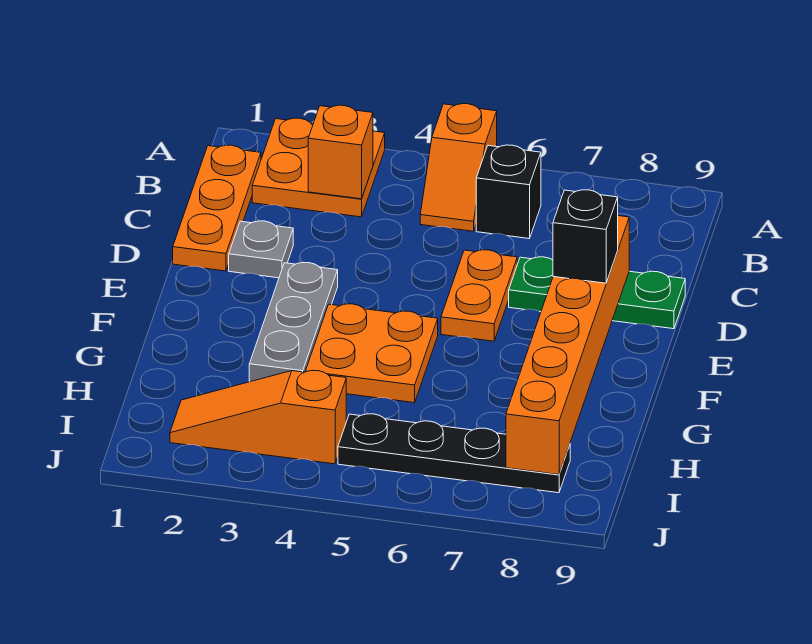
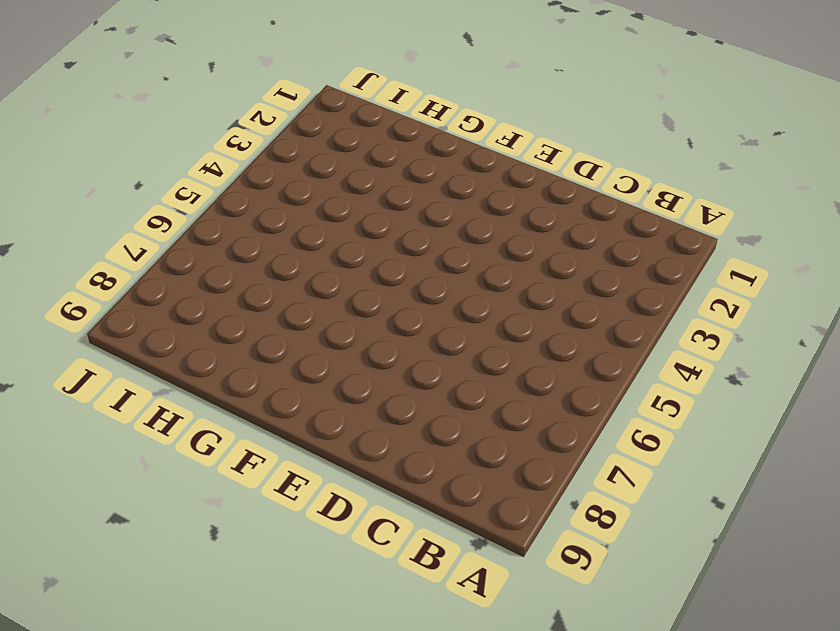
none -> orange plate A2:B3 level 1
none -> orange slope A5:B5 level 1 top A
none -> orange plate B1:D1 level 1

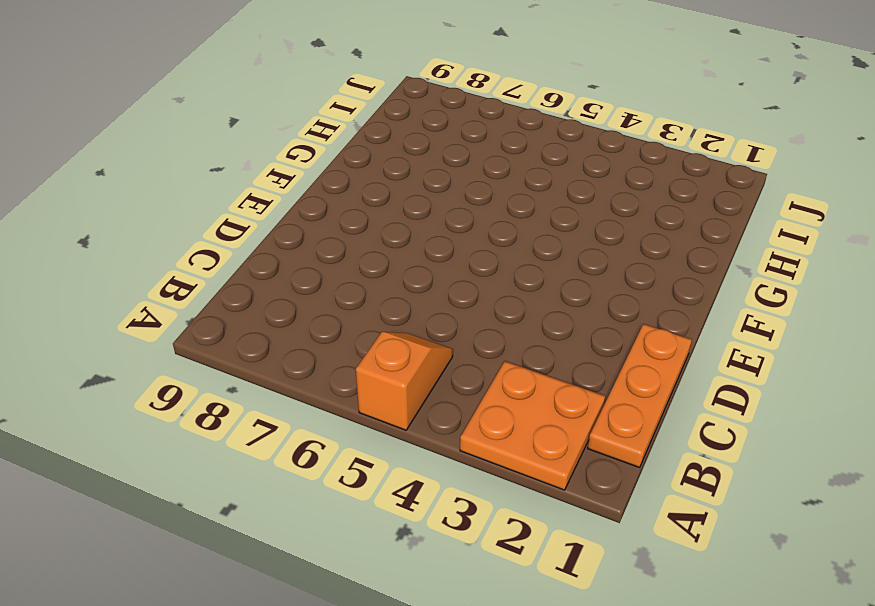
none -> black brick B6 level 1
none -> grey plate D2 level 1
none -> orange plate D6:E6 level 1

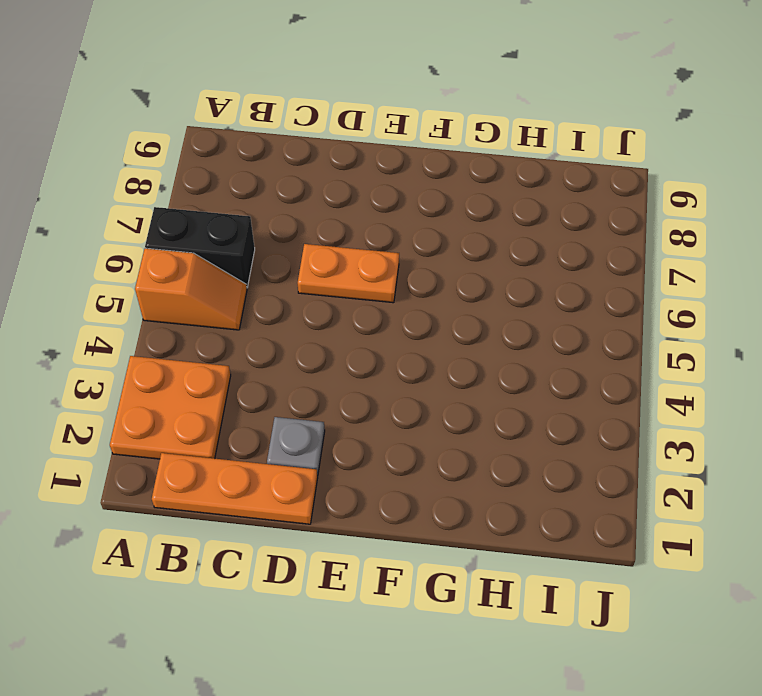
black brick A6:B6 level 1 -> black brick B6 level 1
none -> green plate D7:D9 level 1
none -> grey plate E3:G3 level 1
none -> orange plate F4:G5 level 1

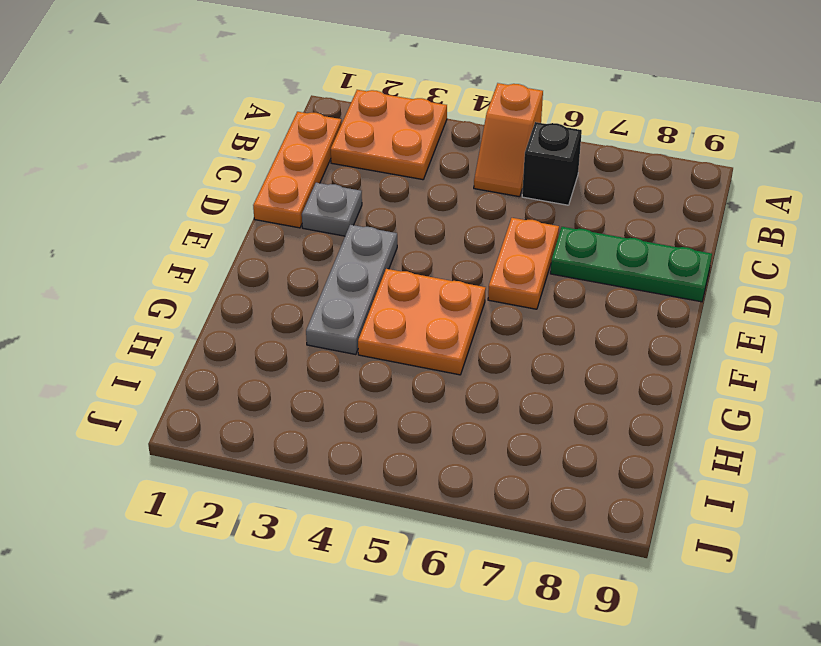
none -> orange slope I2:I4 level 1 top 4
none -> black plate I5:I8 level 1
none -> orange brick B3 level 2

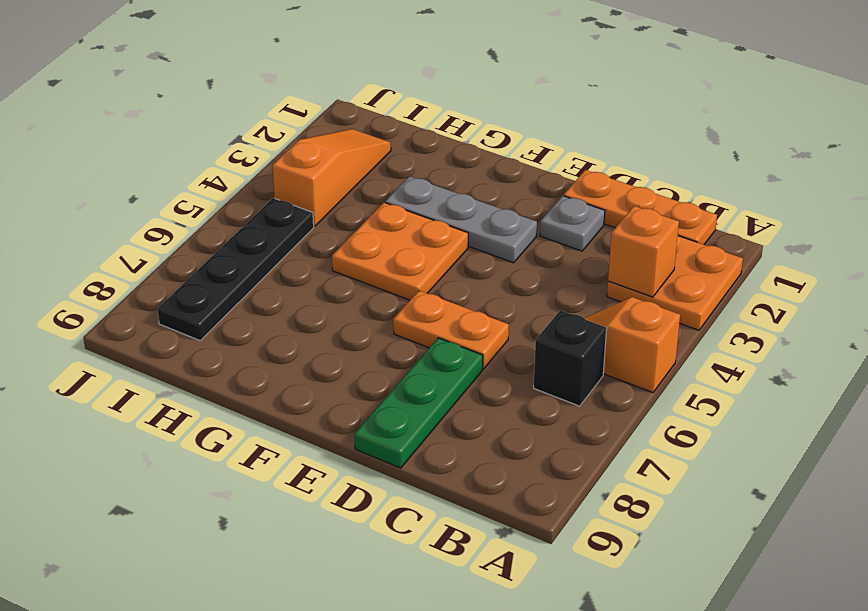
none -> orange brick D8:I8 level 2
none -> black brick E8 level 3

